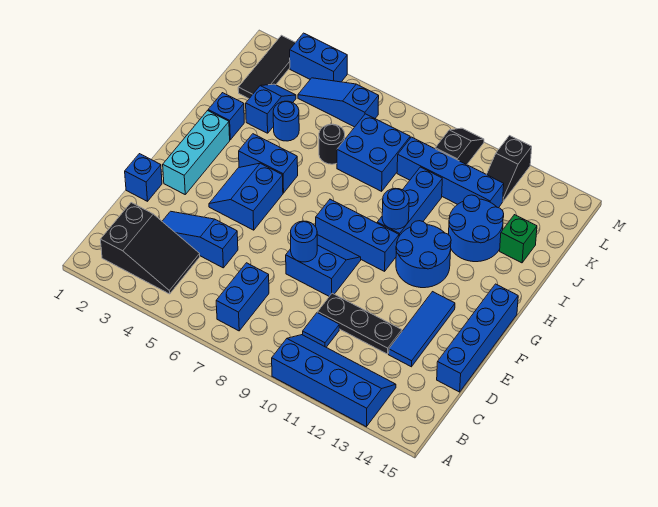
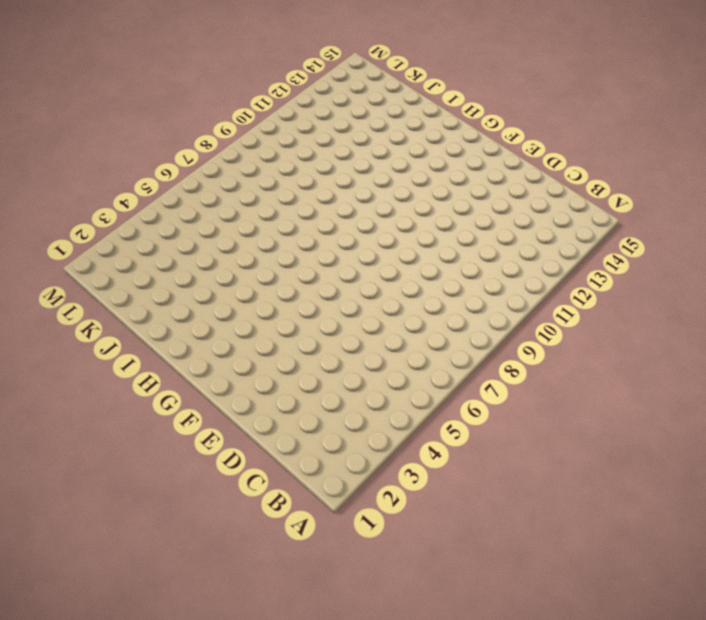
none -> blue slope A10:B13 level 1 top A
none -> black slope B2:C4 level 1 top 2
none -> blue brick B7:C7 level 1
none -> blue tile C10 level 1

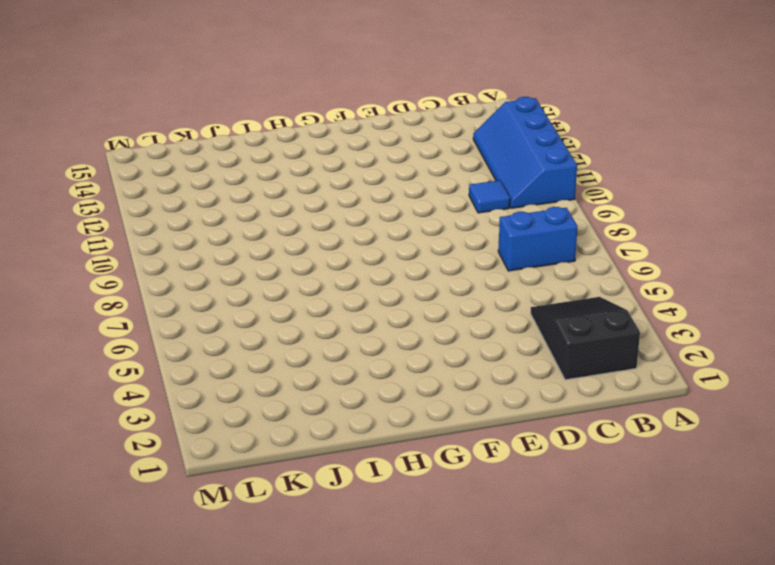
none -> blue slope D3:D5 level 1 top 5
none -> black plate D10:D12 level 1
none -> blue tile D13:F13 level 1
none -> blue brick D15:G15 level 1

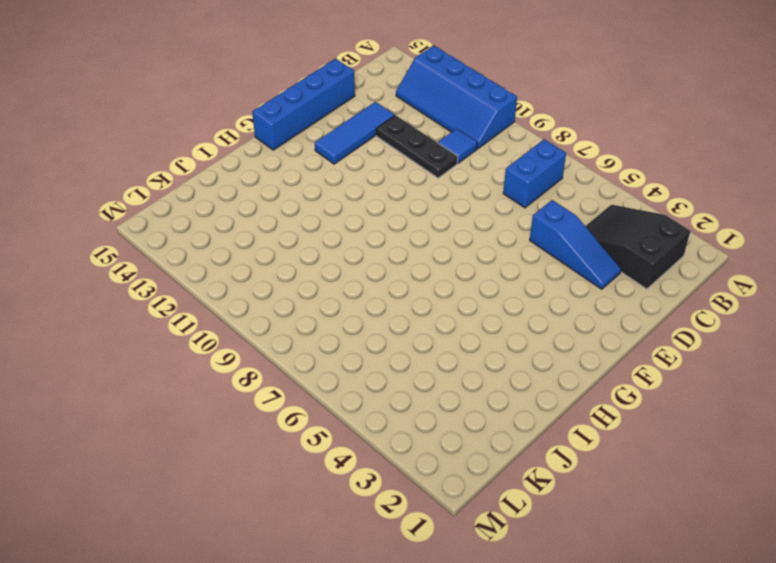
none -> blue brick E1 level 1
none -> blue slope E8:F9 level 1 top E
none -> cyan brick F2:H2 level 1
none -> blue slope F4:G5 level 1 top 5

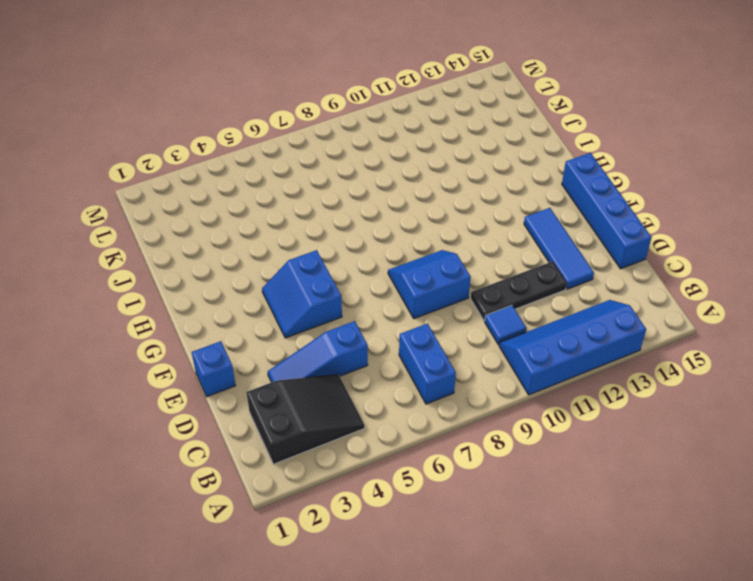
none -> cyan brick F2:H2 level 1
none -> blue brick G8:G10 level 1
none -> blue round brick G11:H12 level 1
none -> blue brick H4:H5 level 1

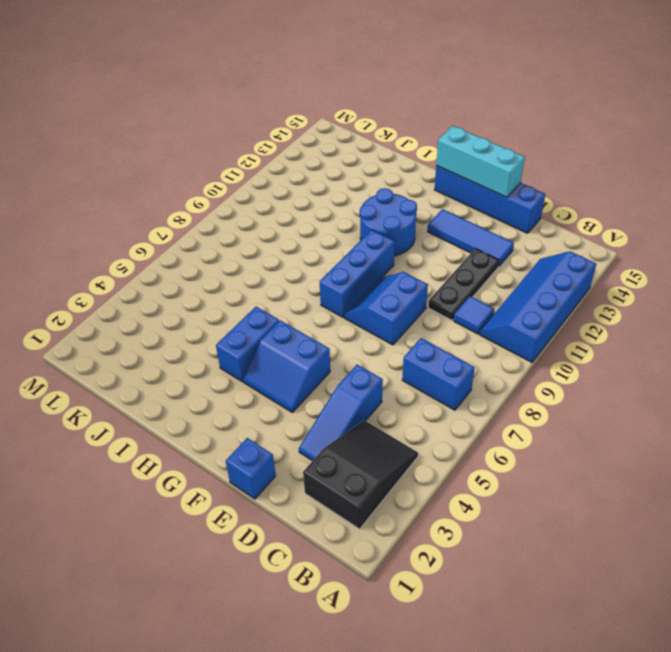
cyan brick E15:G15 level 2 -> cyan brick F2:H2 level 1
none -> blue brick H10:J10 level 1
none -> blue brick I2 level 1
none -> blue round brick I12:J13 level 1
none -> blue slope J3:K3 level 1 top J

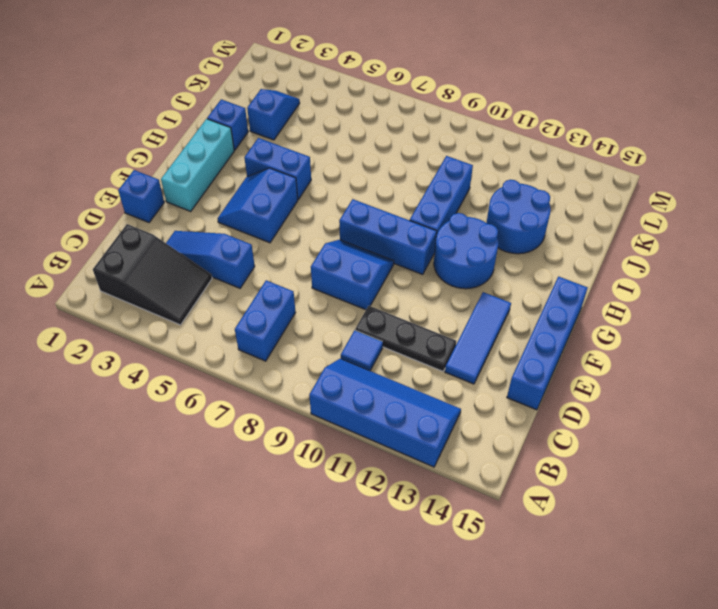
none -> blue round brick J4 level 1
none -> black round brick J6 level 1
none -> blue brick J7:K8 level 1
none -> green brick J14 level 1

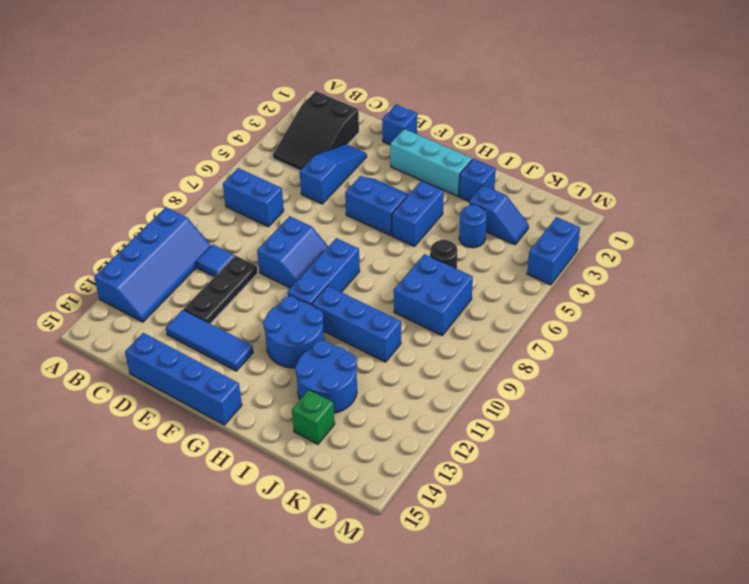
none -> black tile K2:M2 level 1
none -> blue brick K9:K12 level 1
none -> blue slope L4:L6 level 1 top 6
none -> black slope L10:M10 level 1 top L

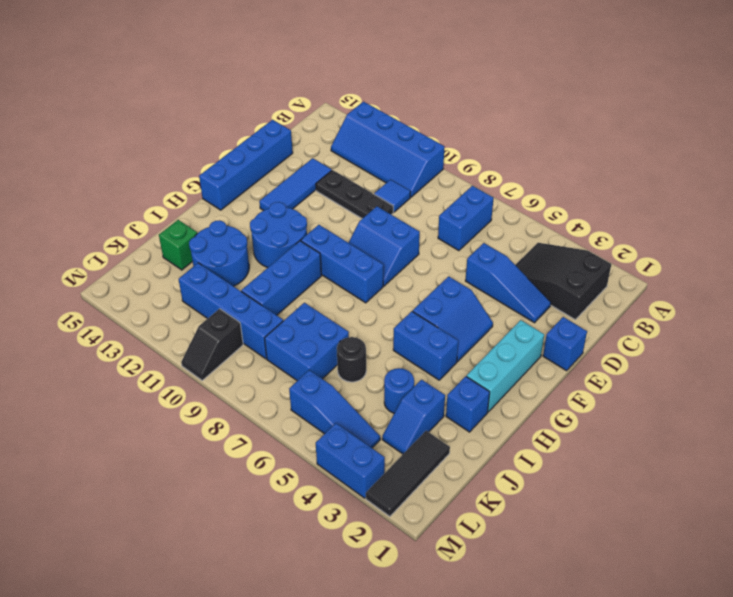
none -> black slope L12:M12 level 1 top M
none -> blue round brick E8 level 2
none -> blue round brick H10 level 2

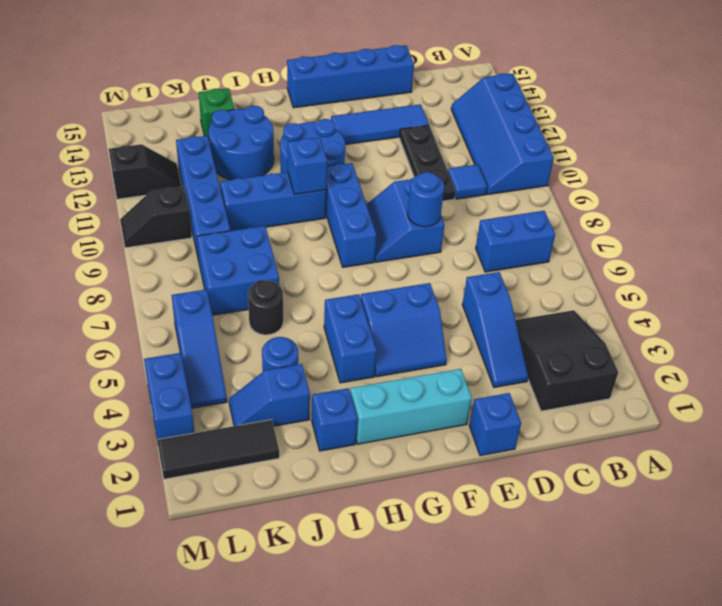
blue brick H10 level 2 -> blue round brick H10 level 2

